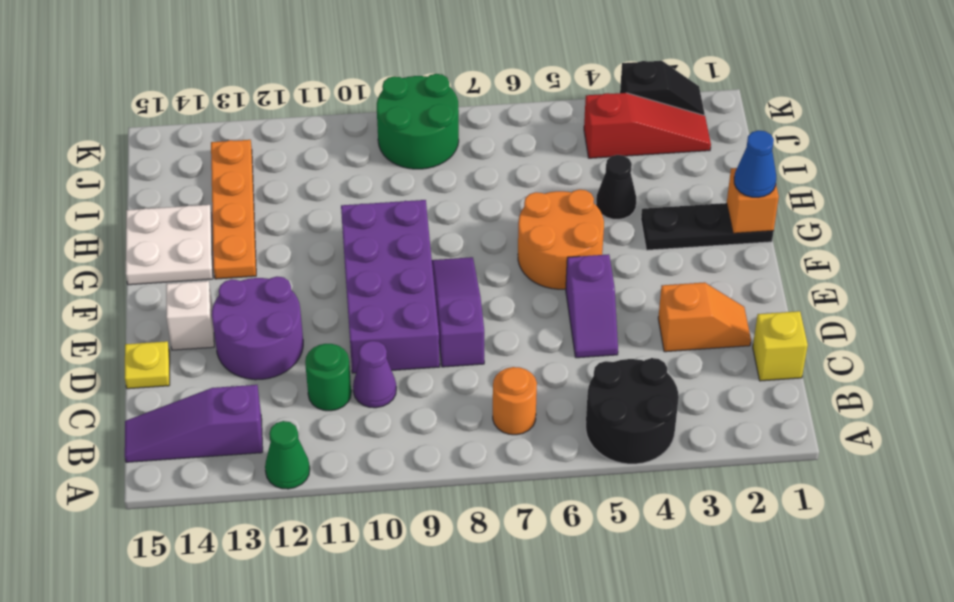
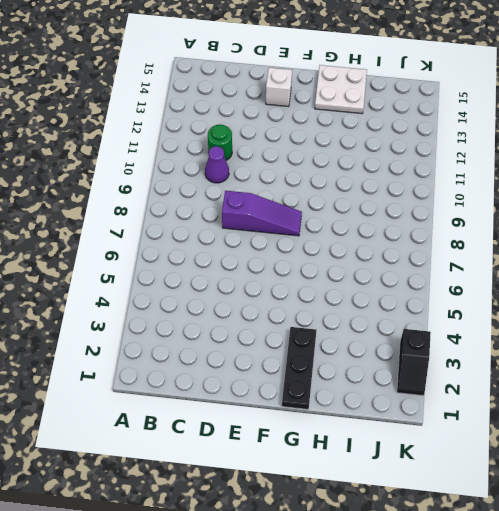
none -> black round brick A4:B5 level 1
none -> green cone A12 level 1
none -> orange round brick B7 level 1

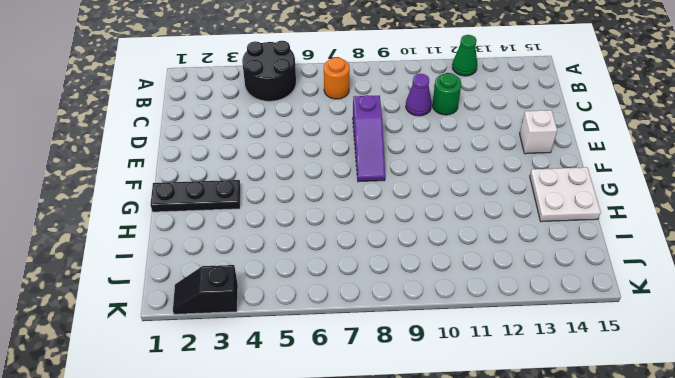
none -> purple slope B13:B15 level 1 top 13
none -> yellow brick C1 level 1
none -> orange slope D2:D3 level 1 top 3

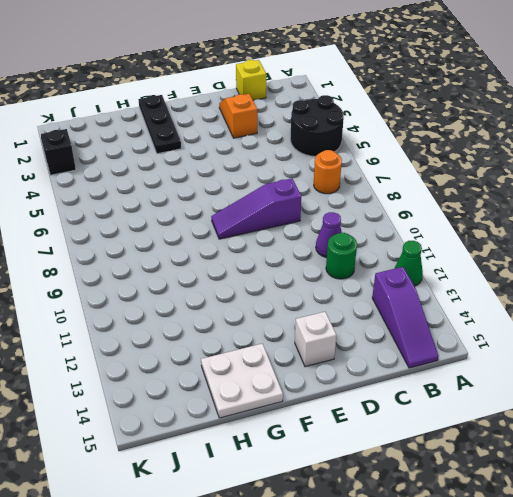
none -> purple slope D5:E5 level 1 top E
none -> purple brick D9:G10 level 1
none -> purple round brick D12:E13 level 1

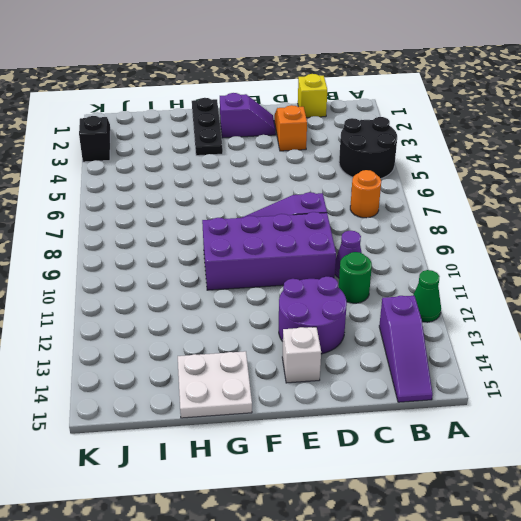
purple slope E2:F2 level 1 top F -> purple slope D5:E5 level 1 top E
none -> yellow plate D15 level 1
none -> orange round brick F5:G6 level 1
none -> orange plate G13:J13 level 1

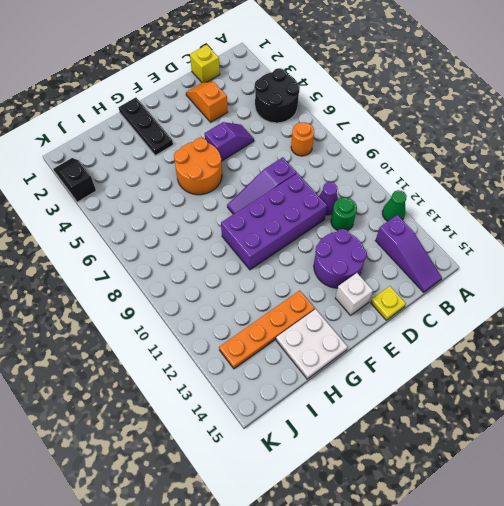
none -> black cone H4 level 1
none -> red slope J2:J4 level 1 top 4
none -> green round brick J8:K9 level 1

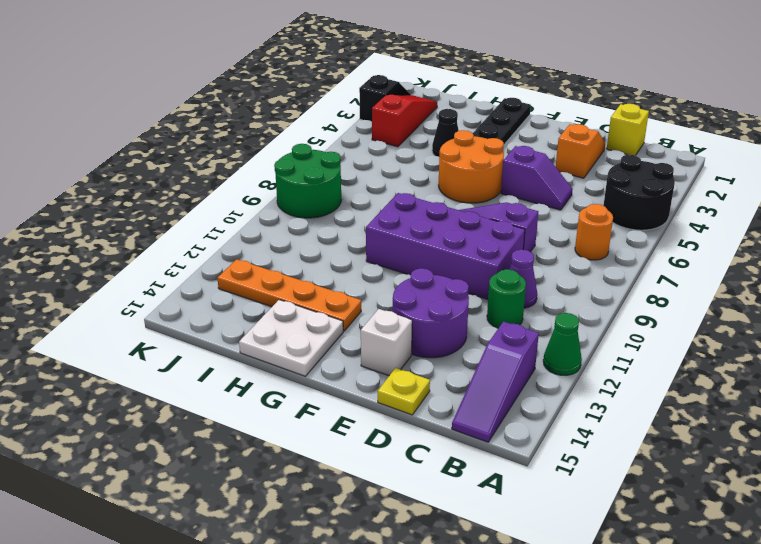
none -> orange brick G1 level 2
none -> blue cone G1 level 3

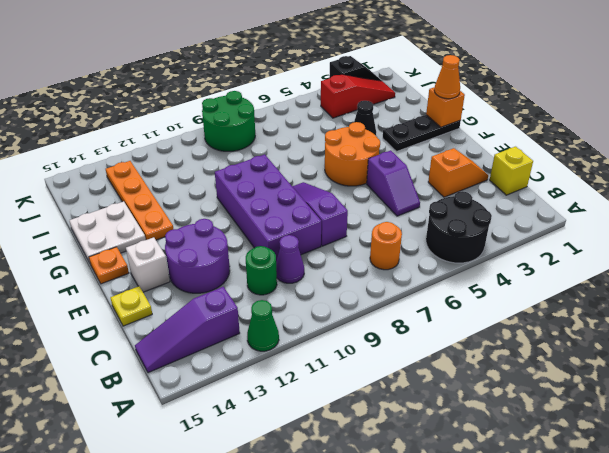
orange plate F15 level 1 -> none
orange cone G1 level 3 -> blue cone G1 level 3

